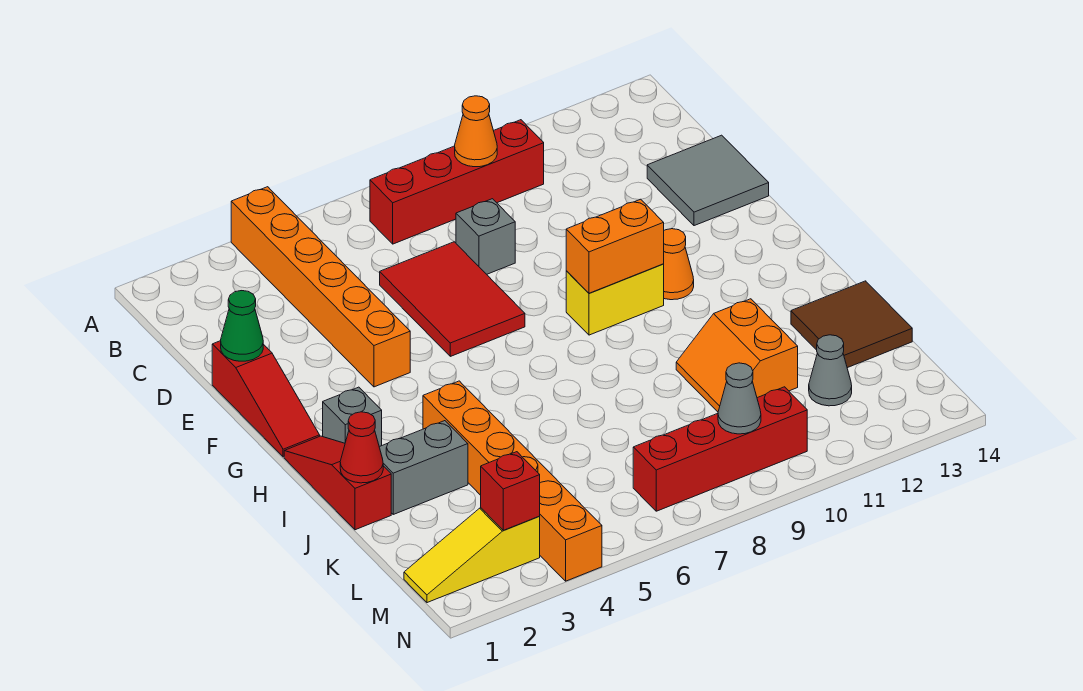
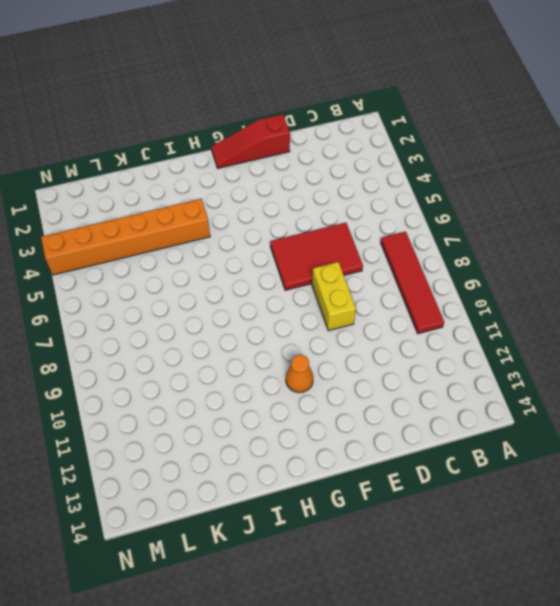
red tile B7:B10 level 1 -> red brick B7:B10 level 1
yellow brick E8:E9 level 1 -> yellow brick G9:G10 level 1
none -> orange brick A4:F4 level 1
none -> grey brick D8 level 1
none -> grey tile D13:E14 level 1

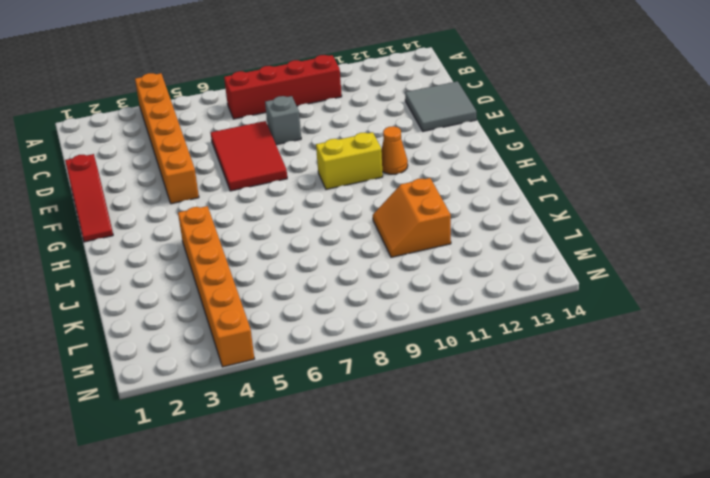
none -> red slope H1:J1 level 1 top J
none -> grey brick H2 level 1
none -> grey brick J2:J3 level 1

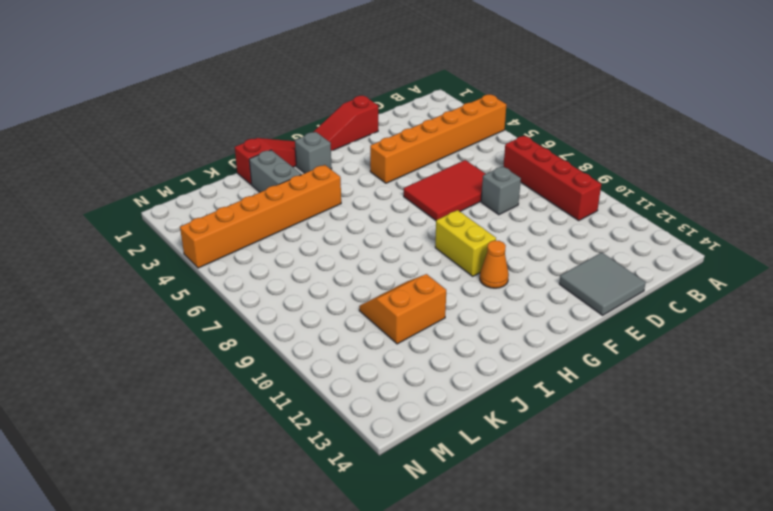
none -> brown tile J13:K14 level 1
none -> grey cone L12 level 1
none -> yellow slope M1:M3 level 1 top 3

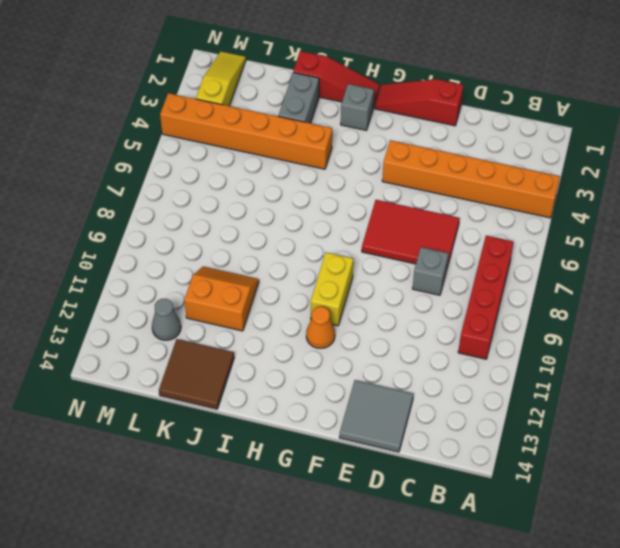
none -> red brick M7:M10 level 1
none -> orange cone B9 level 2
none -> green cone E1 level 2

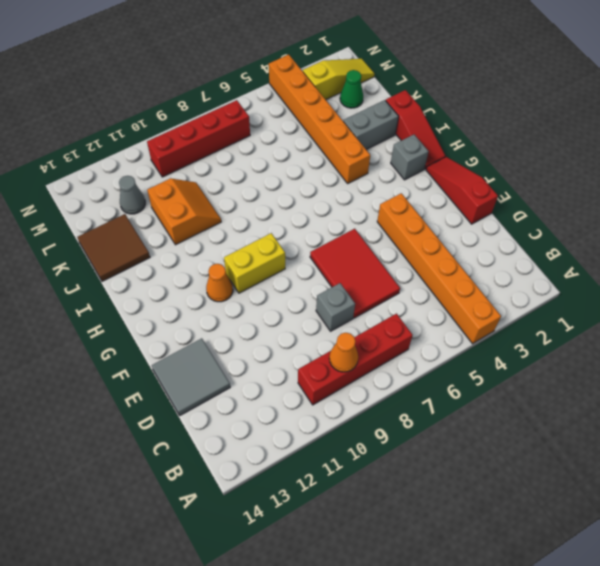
green cone L2 level 1 -> green cone E1 level 2
none -> orange brick G9:G10 level 2
none -> red cone J1 level 2
none -> red brick M3 level 2

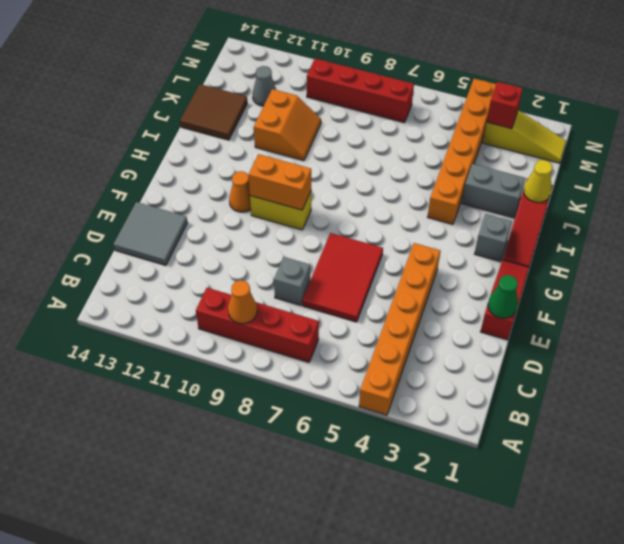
yellow cone J1 level 2 -> red cone J1 level 2
none -> grey cone M9 level 2

